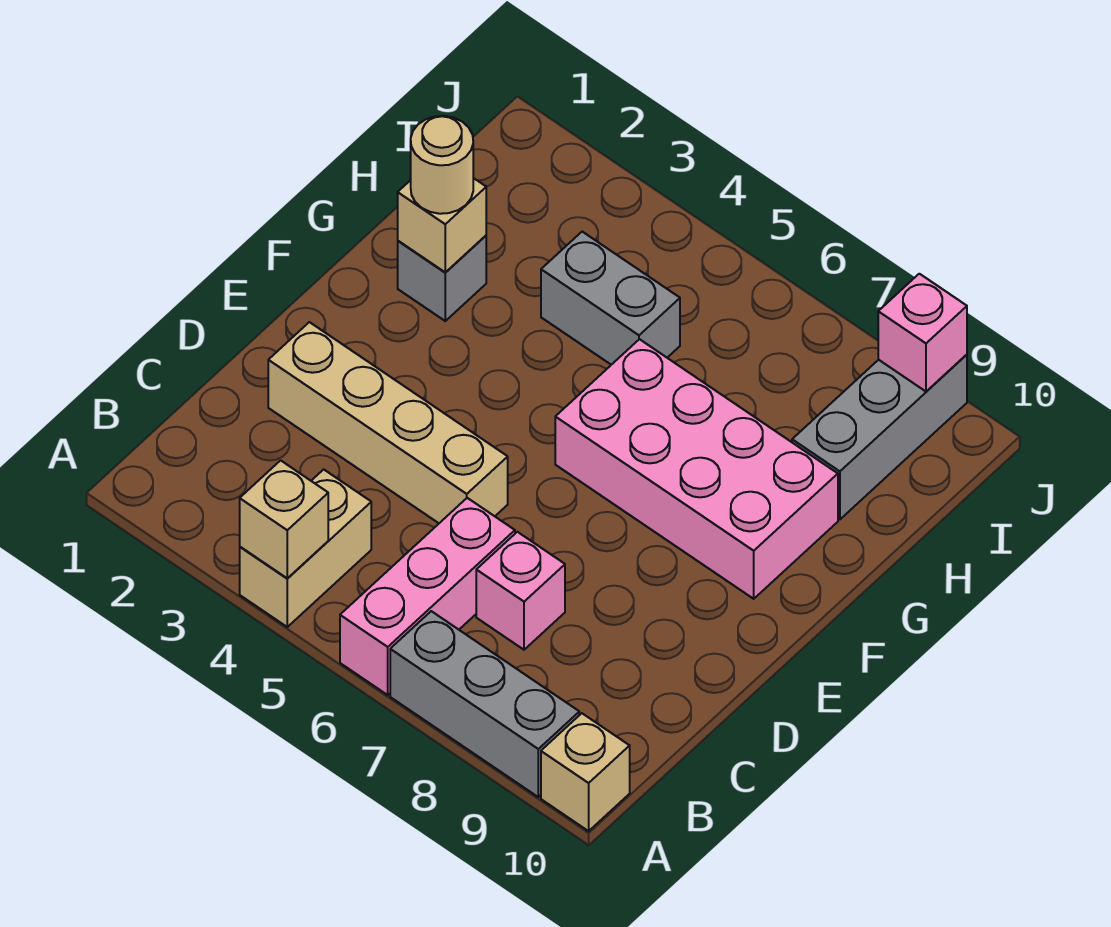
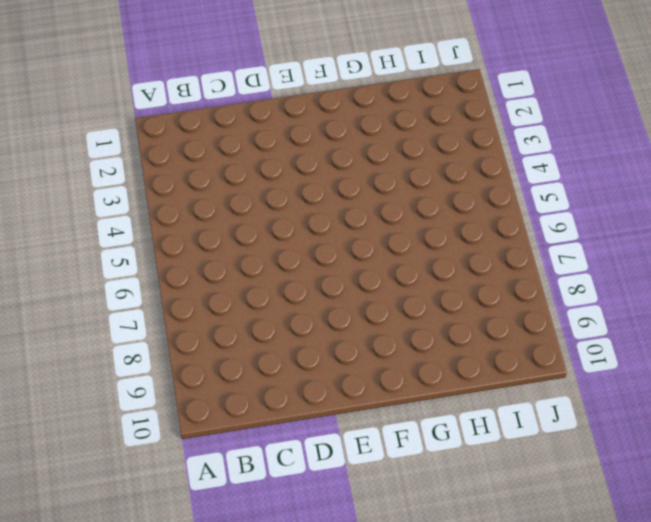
none -> tan brick A4:B4 level 1
none -> pink brick A6:C6 level 1
none -> grey brick A7:A9 level 1

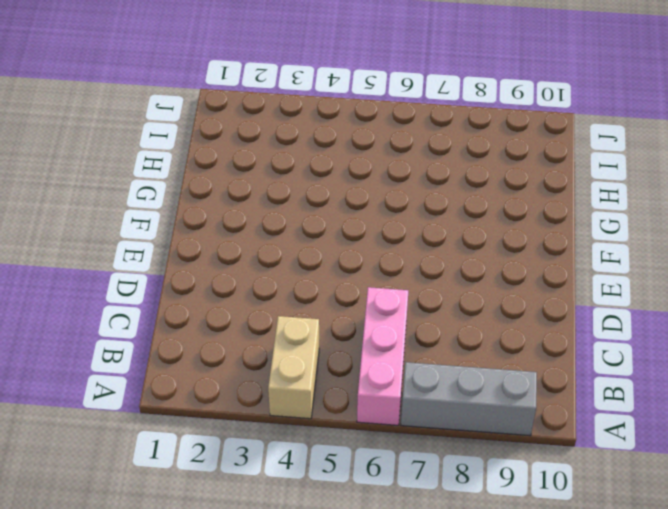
none -> tan brick A10 level 1
none -> pink brick C7 level 1
none -> tan brick D2:D5 level 1

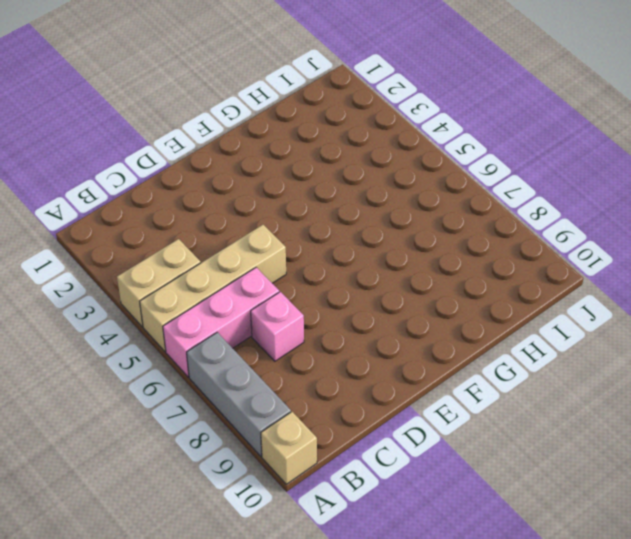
tan brick A5:D5 level 1 -> tan brick D2:D5 level 1
none -> pink brick F6:G9 level 1
none -> grey brick G2 level 1
none -> grey brick H4:H5 level 1

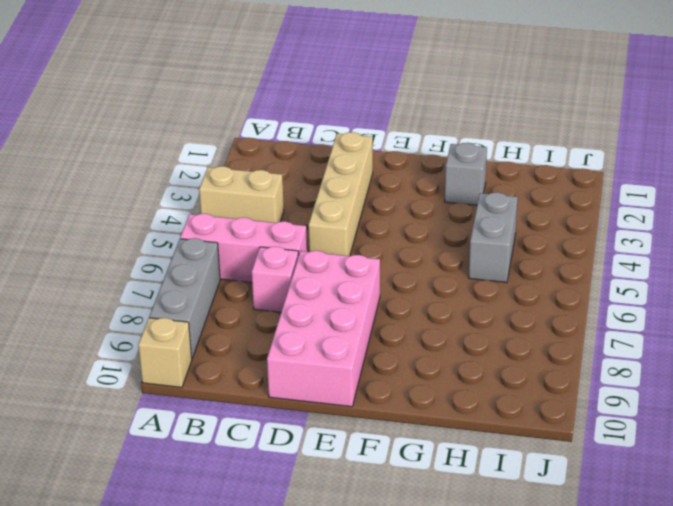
pink brick D7:E10 level 1 -> pink brick F6:G9 level 1
none -> grey brick H9:J9 level 1
none -> tan brick A4 level 2
none -> tan brick G2 level 2

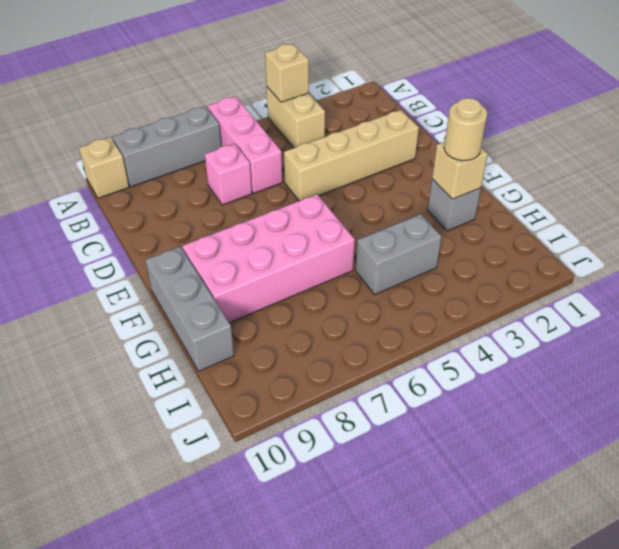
grey brick F10:H10 level 1 -> grey brick H9:J9 level 1
none -> pink brick J9 level 2

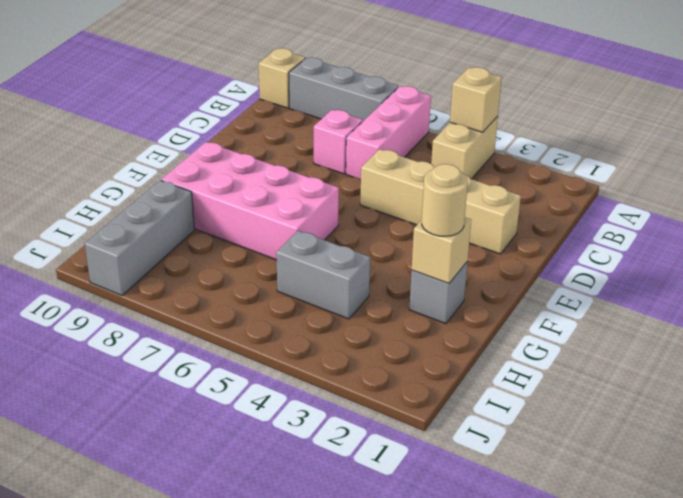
none -> pink brick J9 level 2

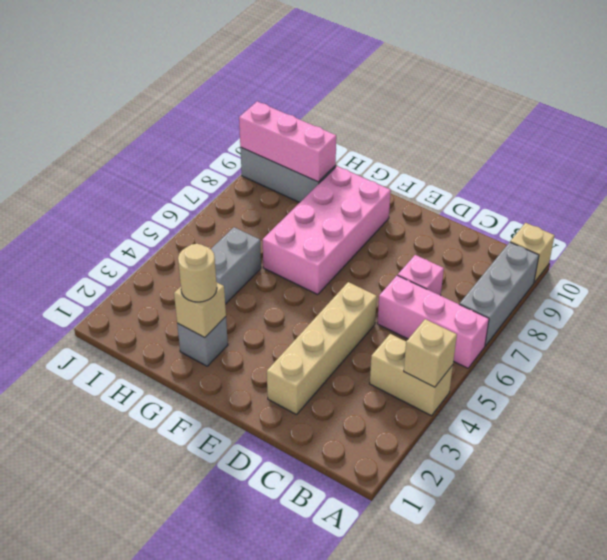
pink brick H9:J9 level 2 -> pink brick J9 level 2

